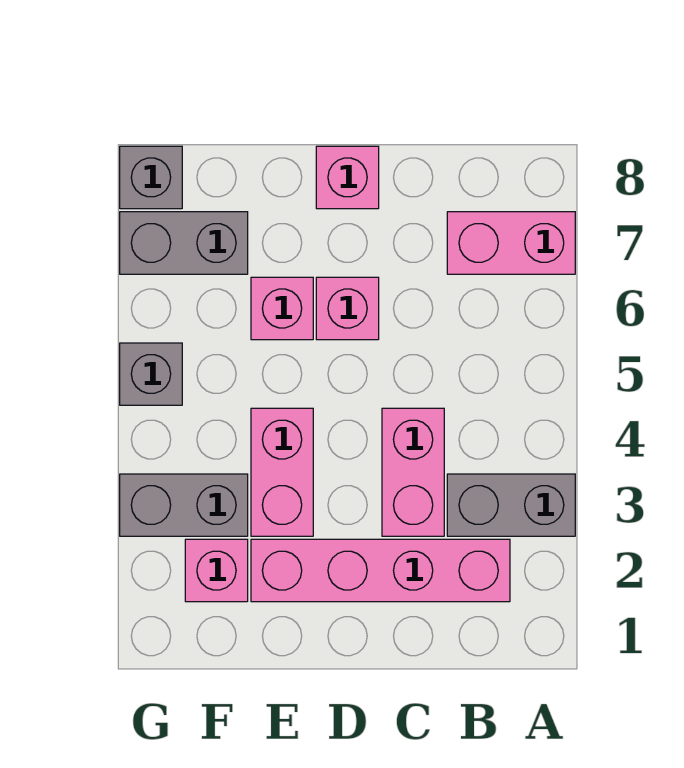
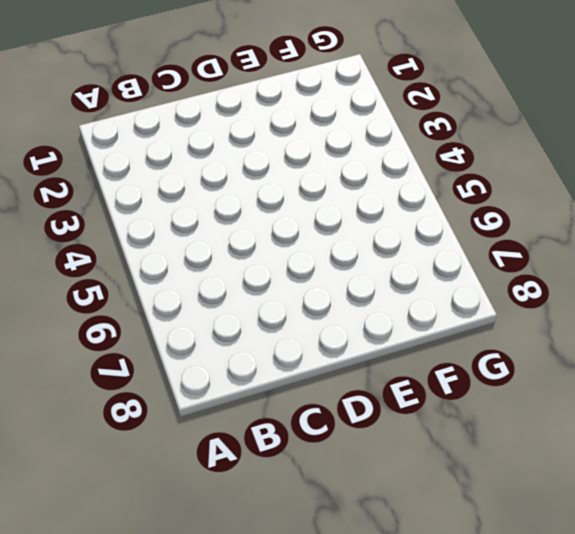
none -> grey brick A3:B3 level 1
none -> pink brick A7:B7 level 1
none -> pink brick B2:E2 level 1

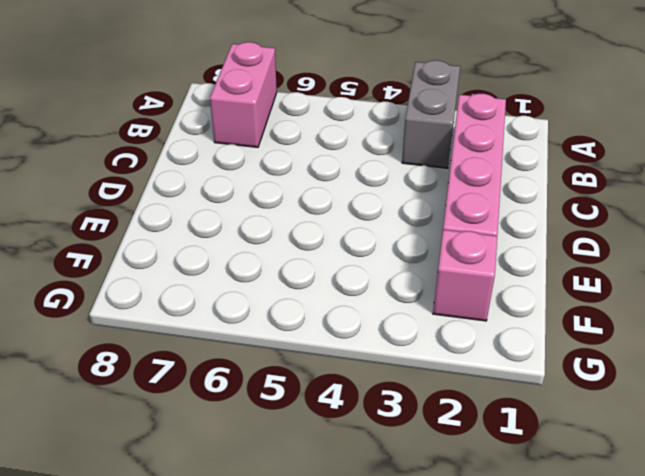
none -> pink brick C3:C4 level 1
none -> pink brick D6 level 1
none -> pink brick D8 level 1

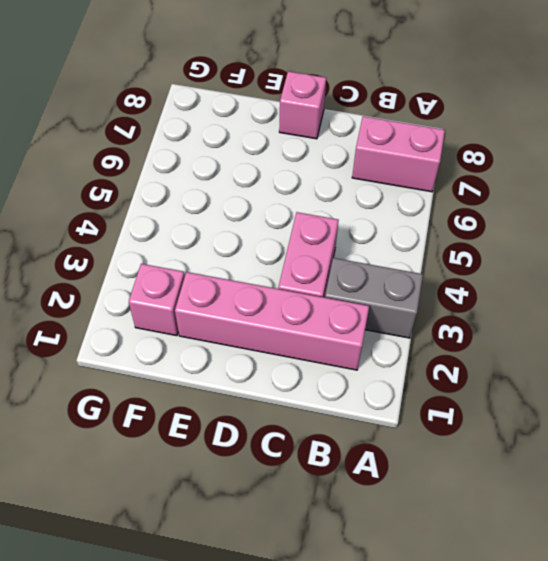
none -> pink brick D6 level 1
none -> pink brick E3:E4 level 1
none -> pink brick E6 level 1

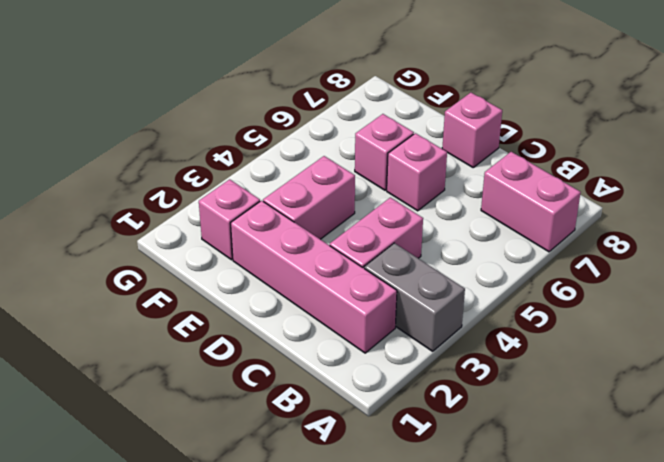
none -> grey brick F3:G3 level 1
none -> grey brick F7:G7 level 1
none -> grey brick G5 level 1

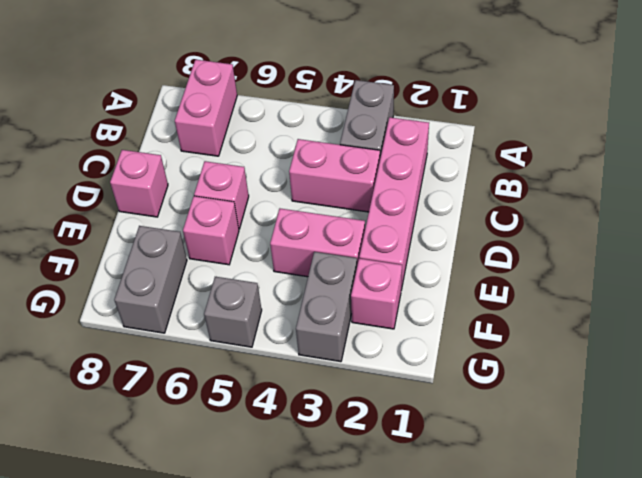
none -> grey brick G8 level 1

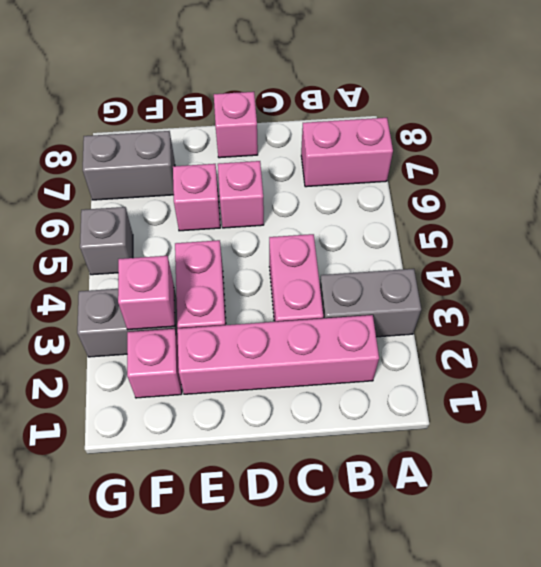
pink brick F3 level 2 -> none
none -> grey brick G8 level 1

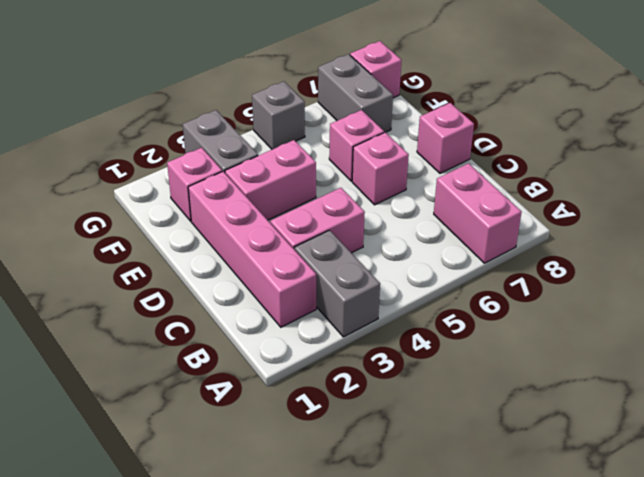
pink brick G8 level 1 -> grey brick G8 level 1

